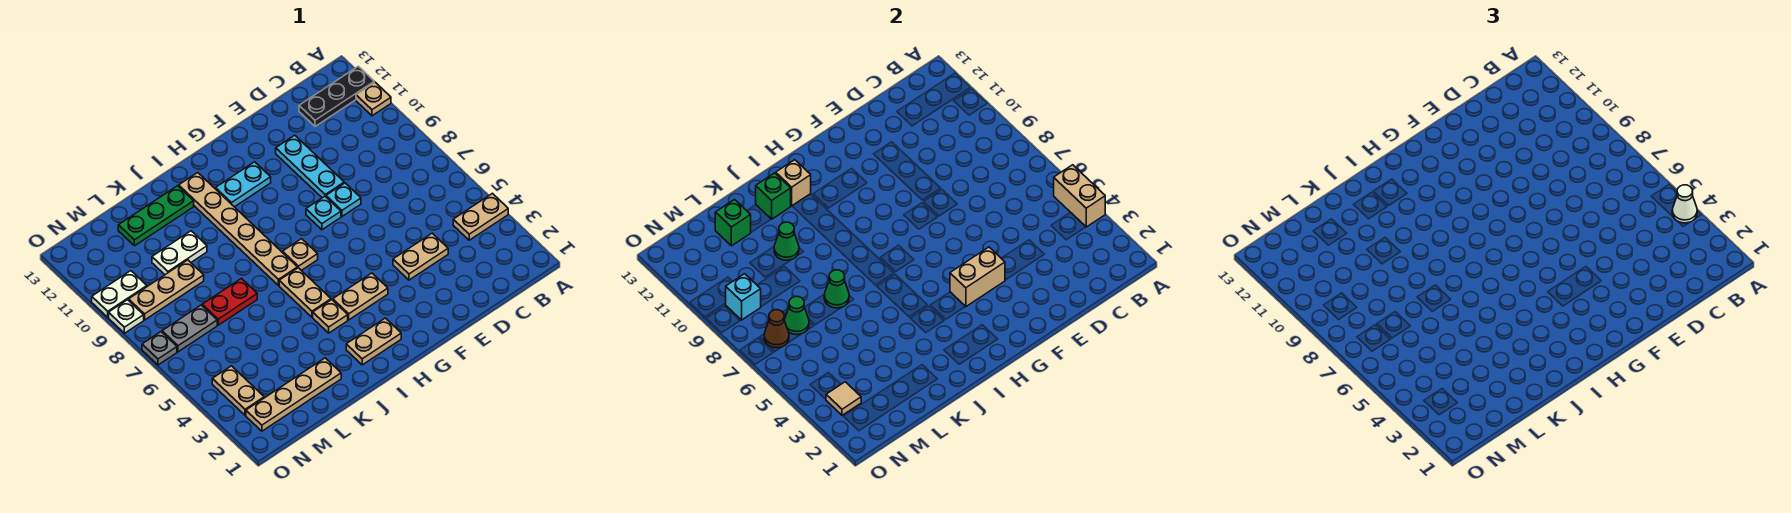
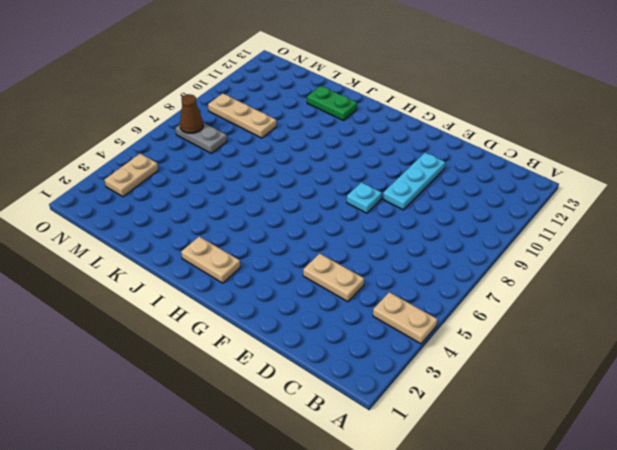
green plate J12:K12 level 1 -> green plate J12:L12 level 1
none -> tan plate A11 level 1
none -> black plate A12:C12 level 1
none -> cyan plate E8 level 1
none -> tan plate G4:H4 level 1

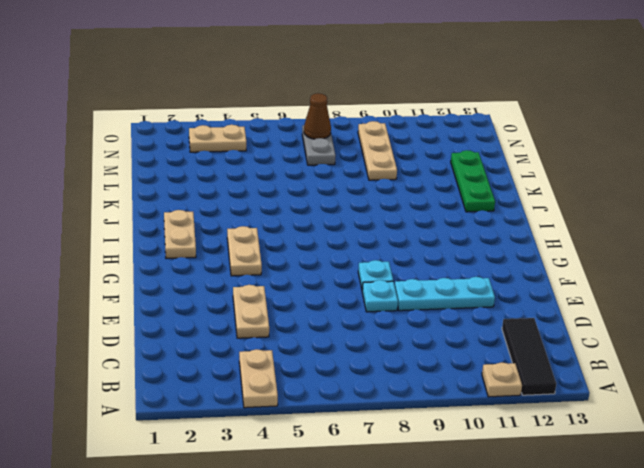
black tile A12:C12 level 1 -> black plate A12:C12 level 1
none -> cyan plate G11:H11 level 1
none -> tan plate H7 level 1
none -> tan plate I4 level 1
none -> tan plate I5:I6 level 1

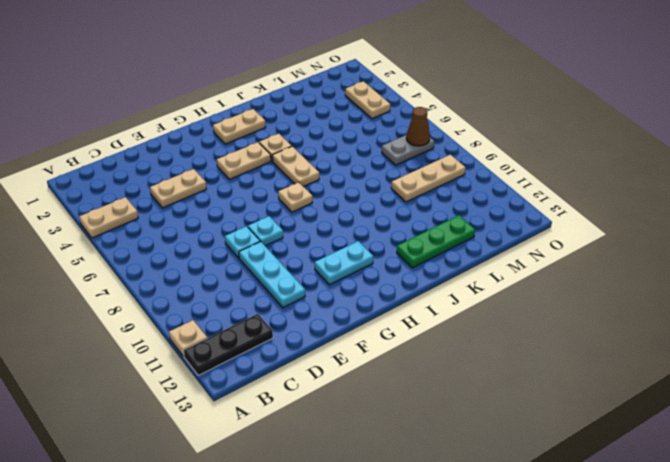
none -> tan plate I7:I12 level 1
none -> tan plate K2:N2 level 1
none -> red plate K7:L7 level 1
none -> white plate K10:L10 level 1

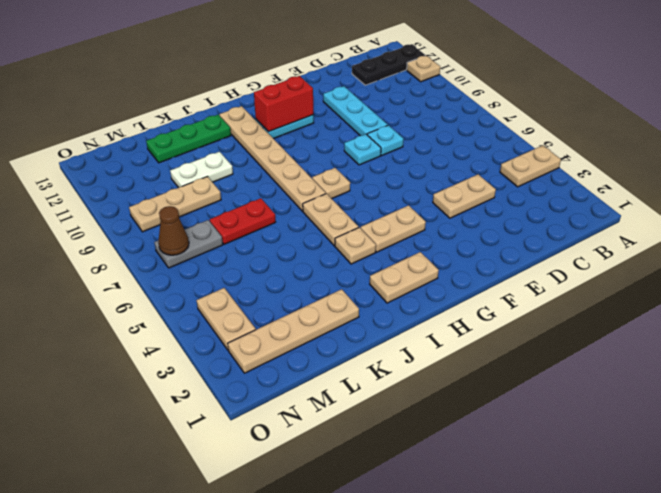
red brick G11:H11 level 2 -> none
none -> white plate N10:O10 level 1
none -> grey plate O7 level 1
none -> white plate O9 level 1
none -> tan brick A4:A5 level 2

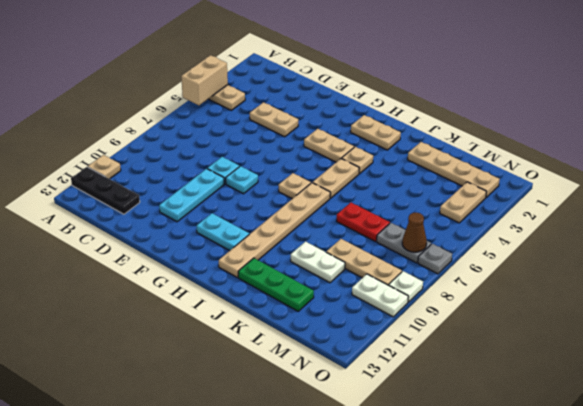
none -> tan brick F4:G4 level 2
none -> tan brick I12 level 2
none -> green brick J12 level 2
none -> green cone K7 level 2

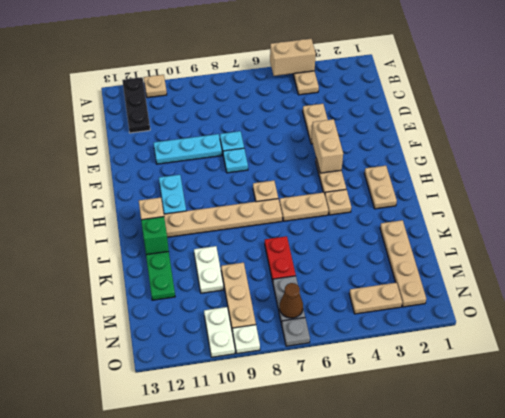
none -> green cone K7 level 2
none -> green cone K10 level 2
none -> green brick L12 level 2
none -> green cone M7 level 2

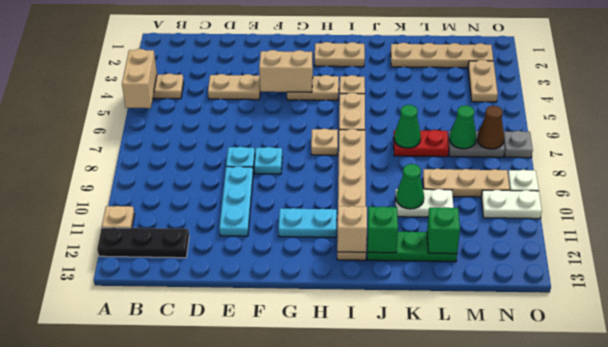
none -> tan tile N3 level 2
none -> cyan brick N9 level 2
none -> white cone A4 level 3

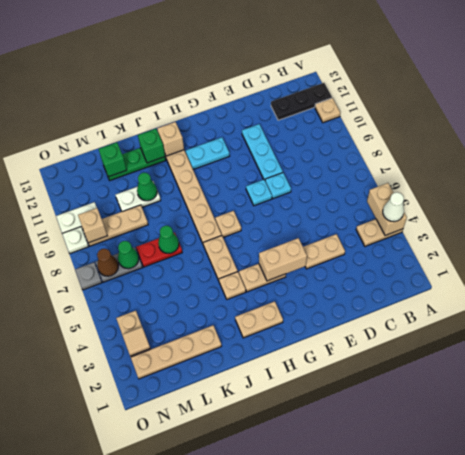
tan brick N9 level 2 -> cyan brick N9 level 2

